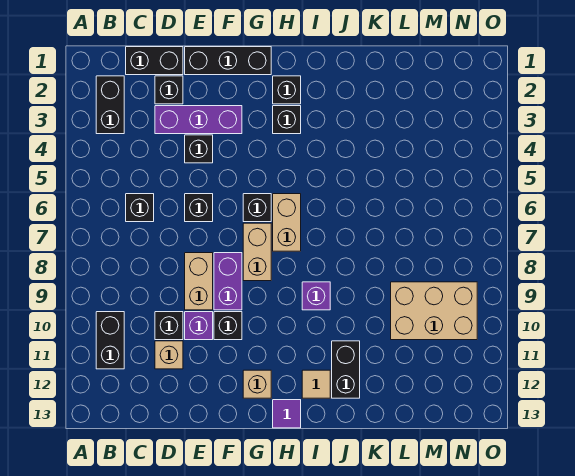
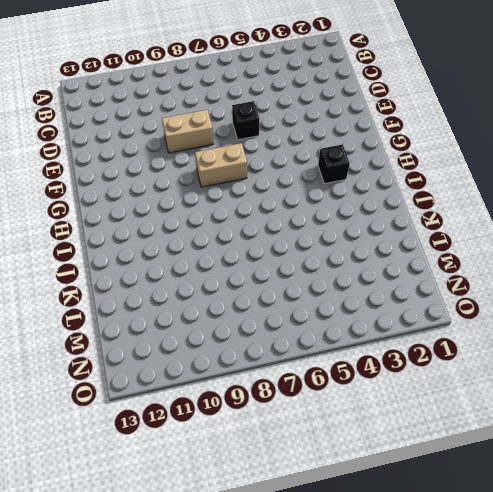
none -> black brick B2:B3 level 1
none -> black brick B10:B11 level 1
none -> black brick C1:D1 level 1

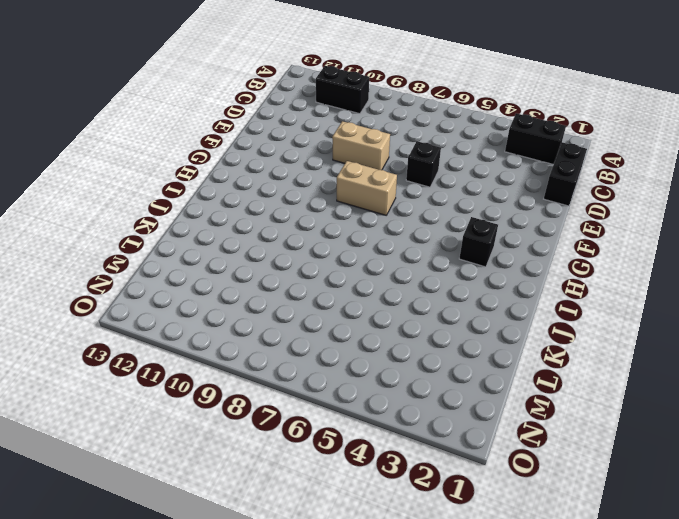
none -> black brick C6 level 1
none -> black brick D2 level 1
none -> purple brick D3:F3 level 1

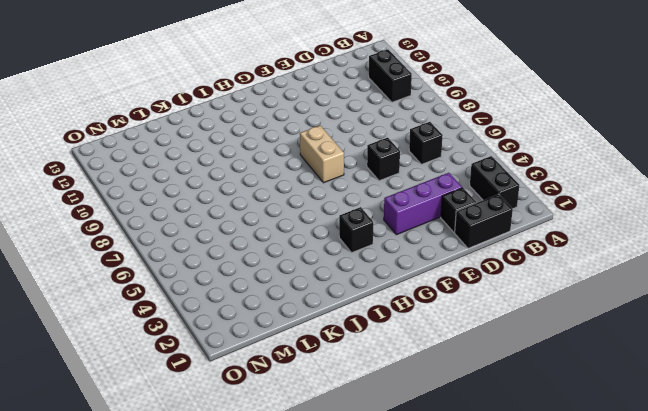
none -> black brick D10 level 1
none -> tan brick D11 level 1
none -> black brick E1:G1 level 1

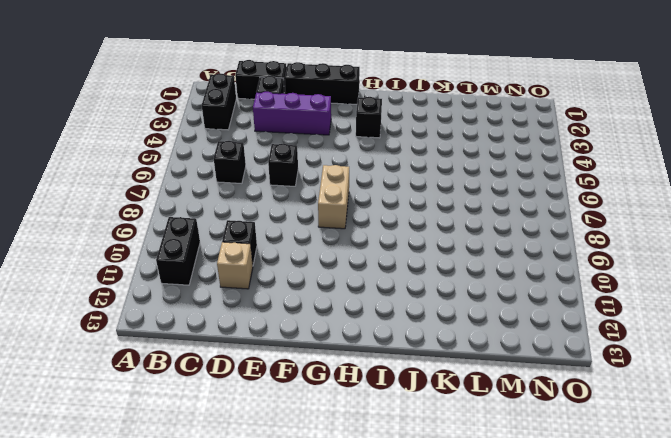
none -> black brick E4 level 1
none -> tan brick E8:E9 level 1
none -> purple brick E10 level 1

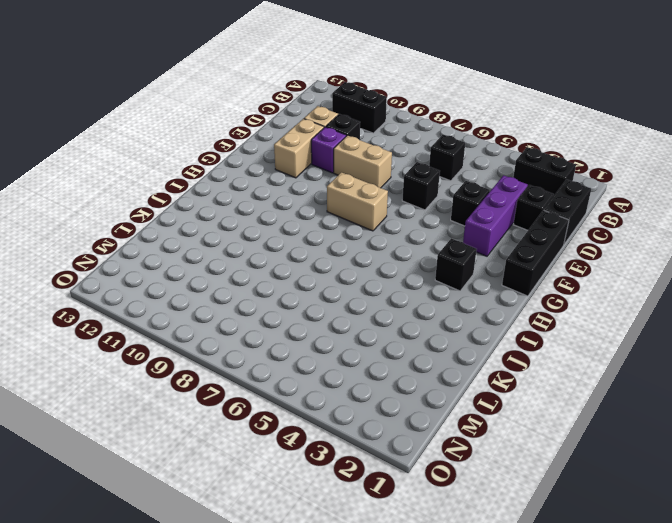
tan brick E11:F11 level 1 -> tan brick H6:H7 level 1
none -> purple brick F8:F9 level 1
none -> black brick F10 level 1
none -> black brick G6 level 1

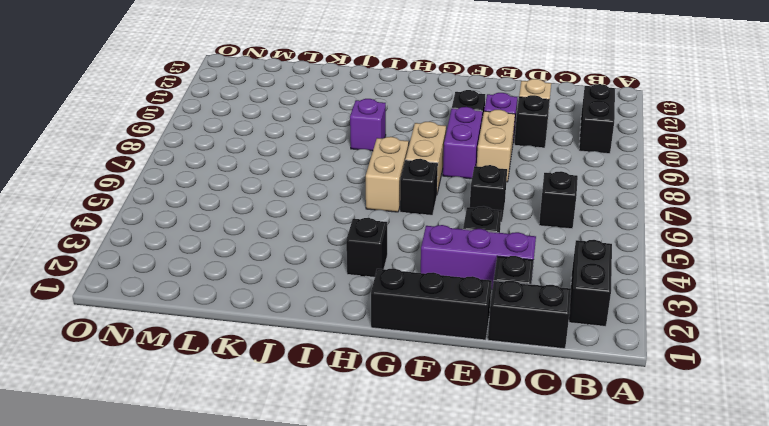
none -> tan brick G12 level 1
none -> black brick H2 level 1
none -> purple tile H13 level 1

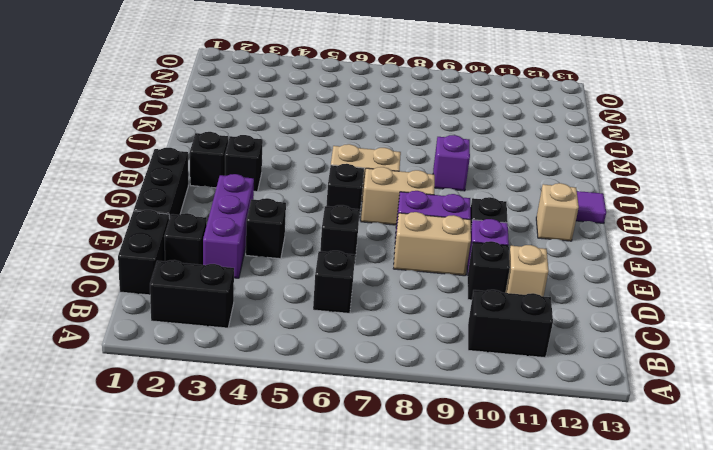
none -> tan tile I12 level 1
none -> black brick J11:J12 level 1
none -> tan brick L9:N10 level 1

